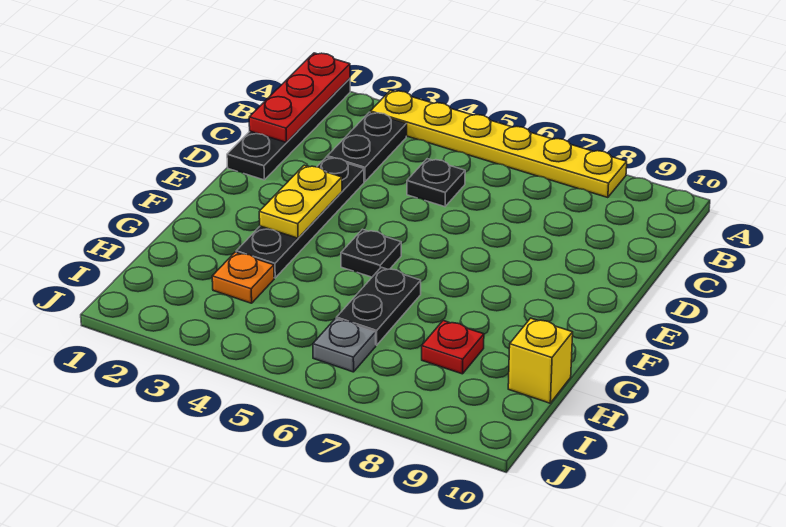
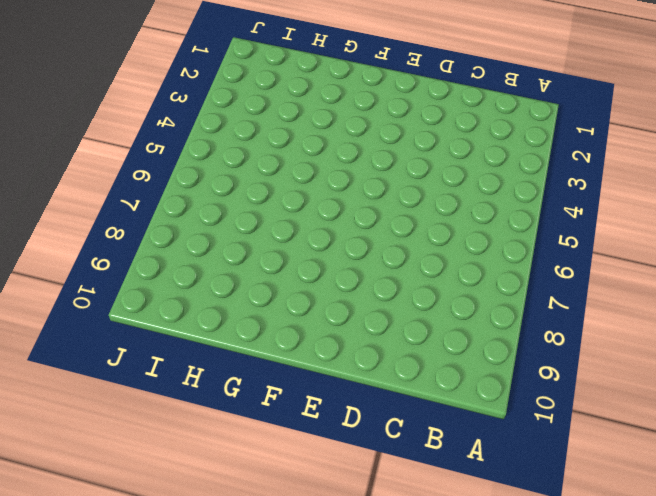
none -> black plate A1:D1 level 1
none -> yellow plate A3:A8 level 1
none -> black plate B3:C3 level 1

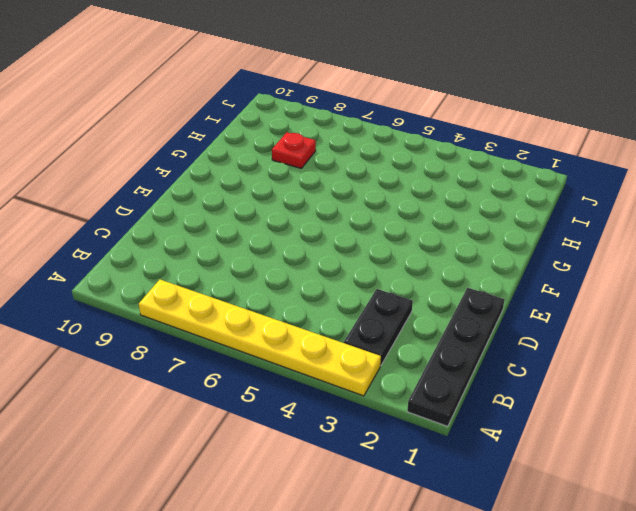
none -> black plate C5 level 1
none -> black plate D3:G3 level 1
none -> black plate F5 level 1

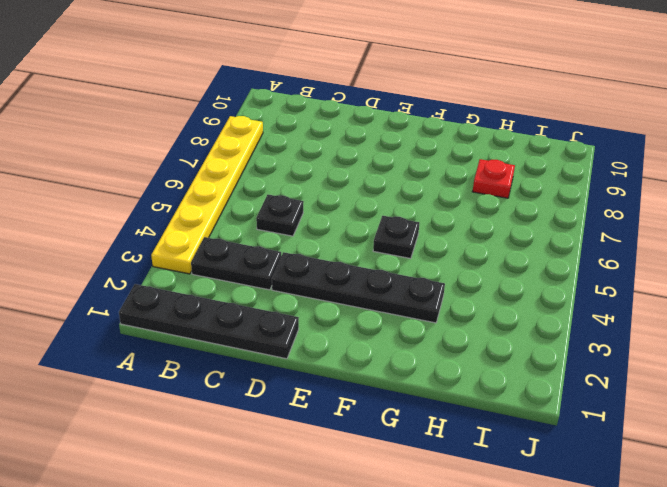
none -> black plate G6:H6 level 1
none -> orange plate H3 level 1
none -> yellow brick H10 level 1

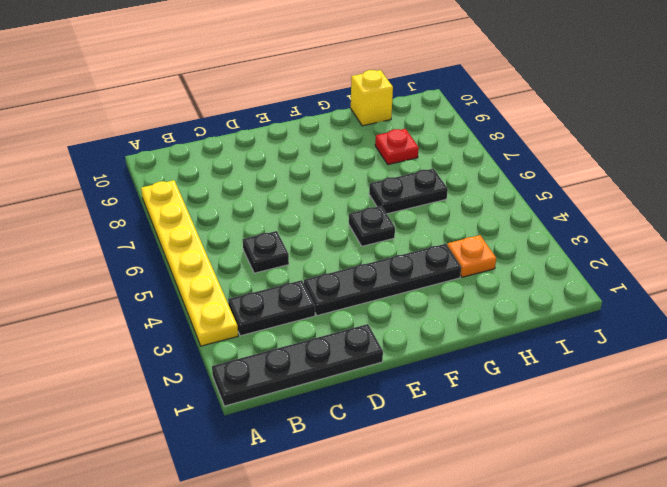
none -> grey plate I6 level 1
none -> red plate A1:C1 level 2
none -> yellow plate E3:F3 level 2

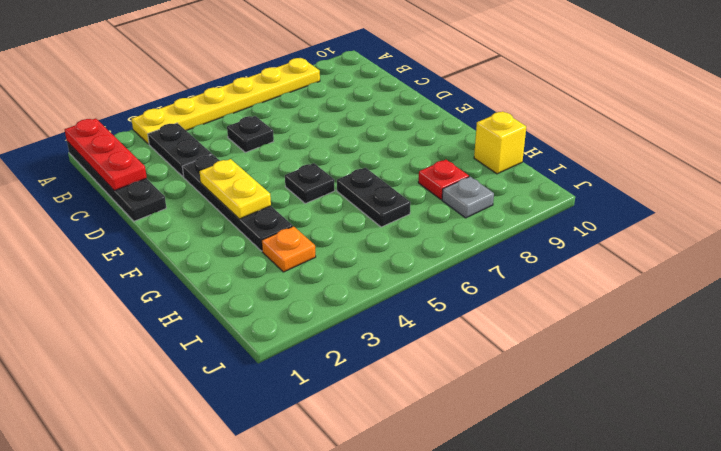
grey plate I8 level 1 -> grey plate I6 level 1

